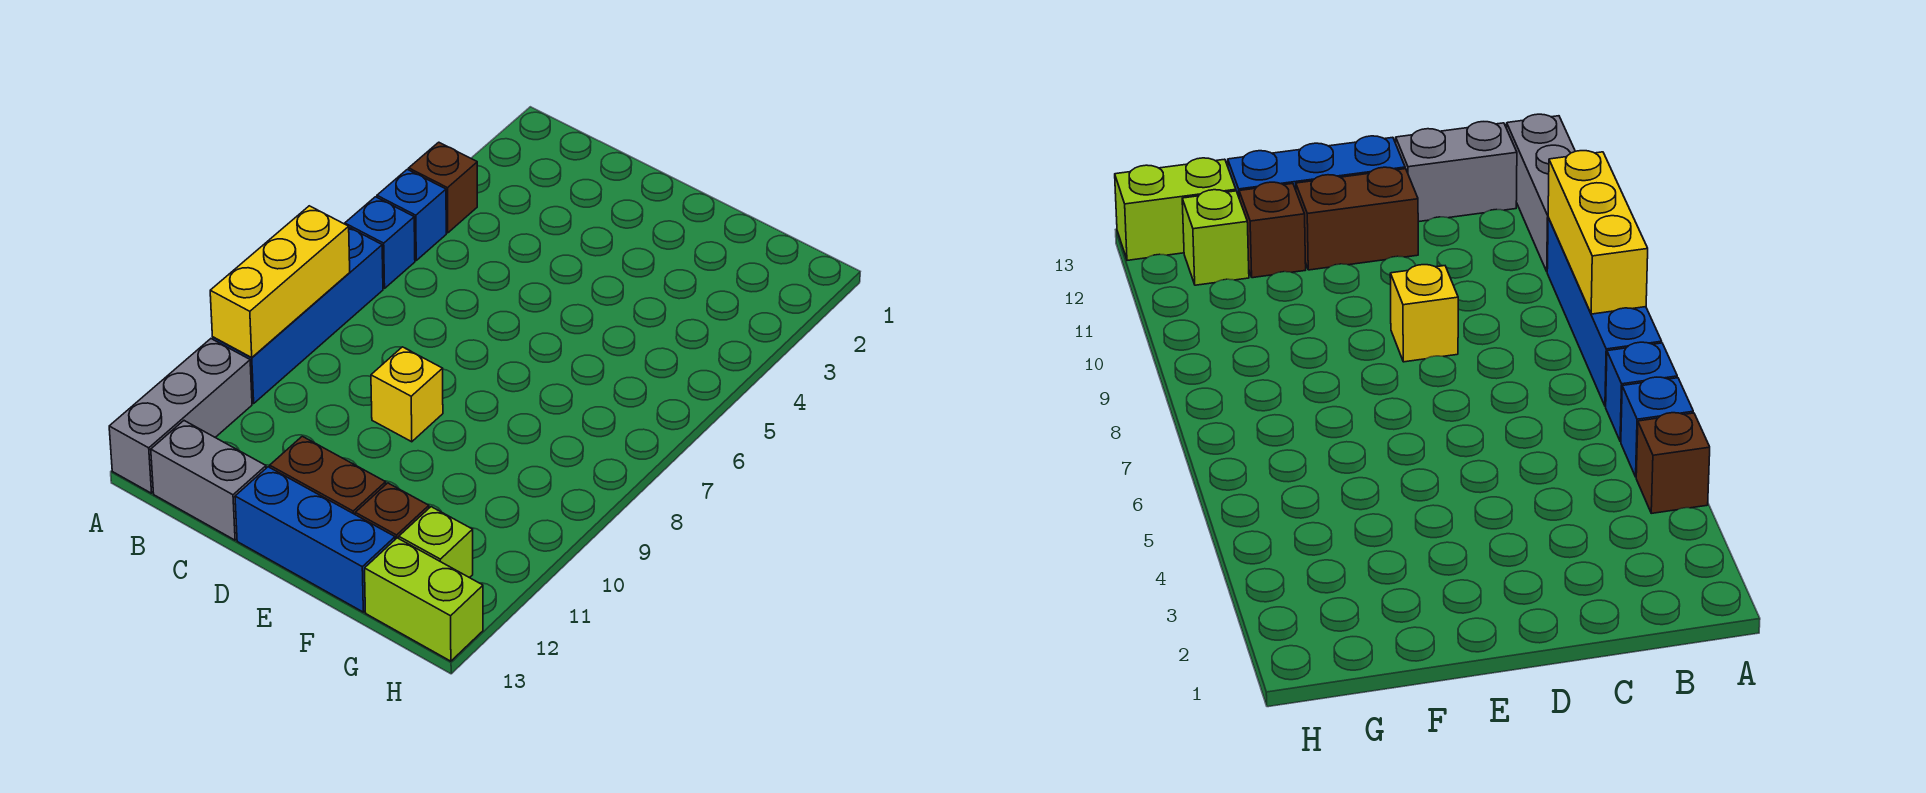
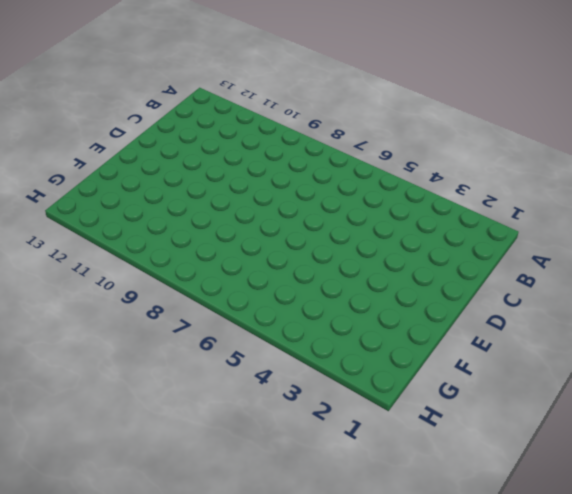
none -> brown brick A4 level 1
none -> blue brick A5 level 1
none -> blue brick A6 level 1

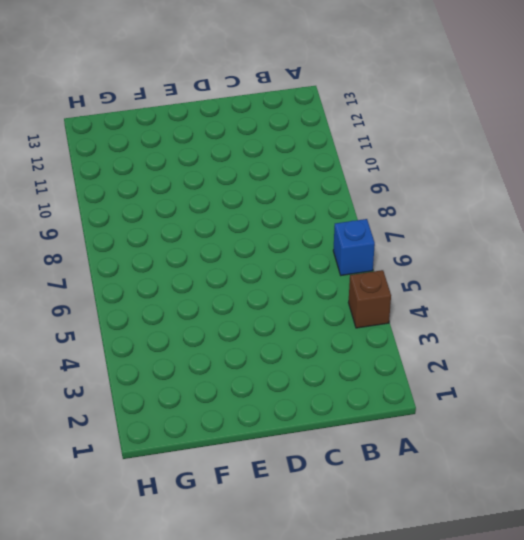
none -> blue brick A5 level 1
none -> blue brick A7:A10 level 1
none -> grey brick A11:A13 level 1

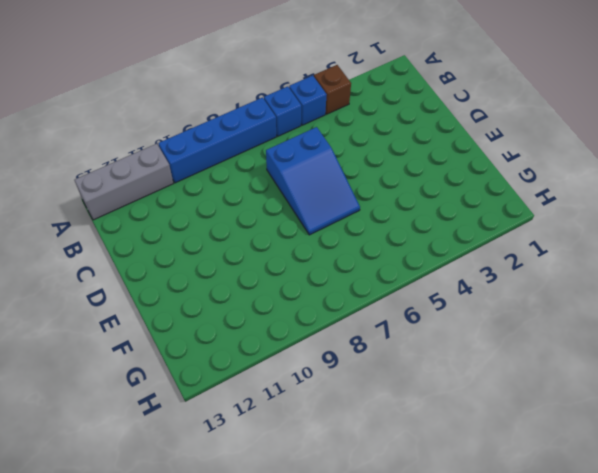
blue slope C6:E7 level 1 top C -> none
none -> grey brick B13:C13 level 1
none -> yellow brick D9 level 1
none -> brown brick D12:E12 level 1

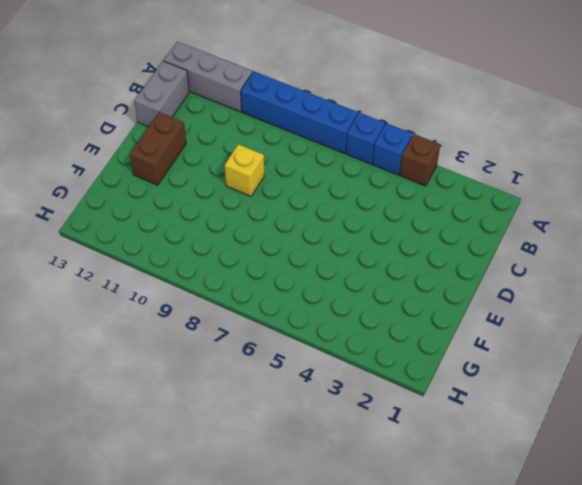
none -> blue brick D13:F13 level 1
none -> brown brick F12 level 1
none -> lime brick G12 level 1

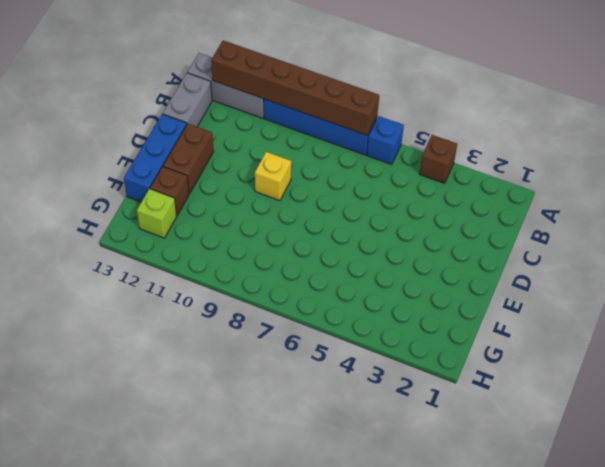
brown brick A7:A12 level 2 -> yellow brick A8:A10 level 2
none -> blue brick A5 level 1
none -> lime brick G13:H13 level 1

